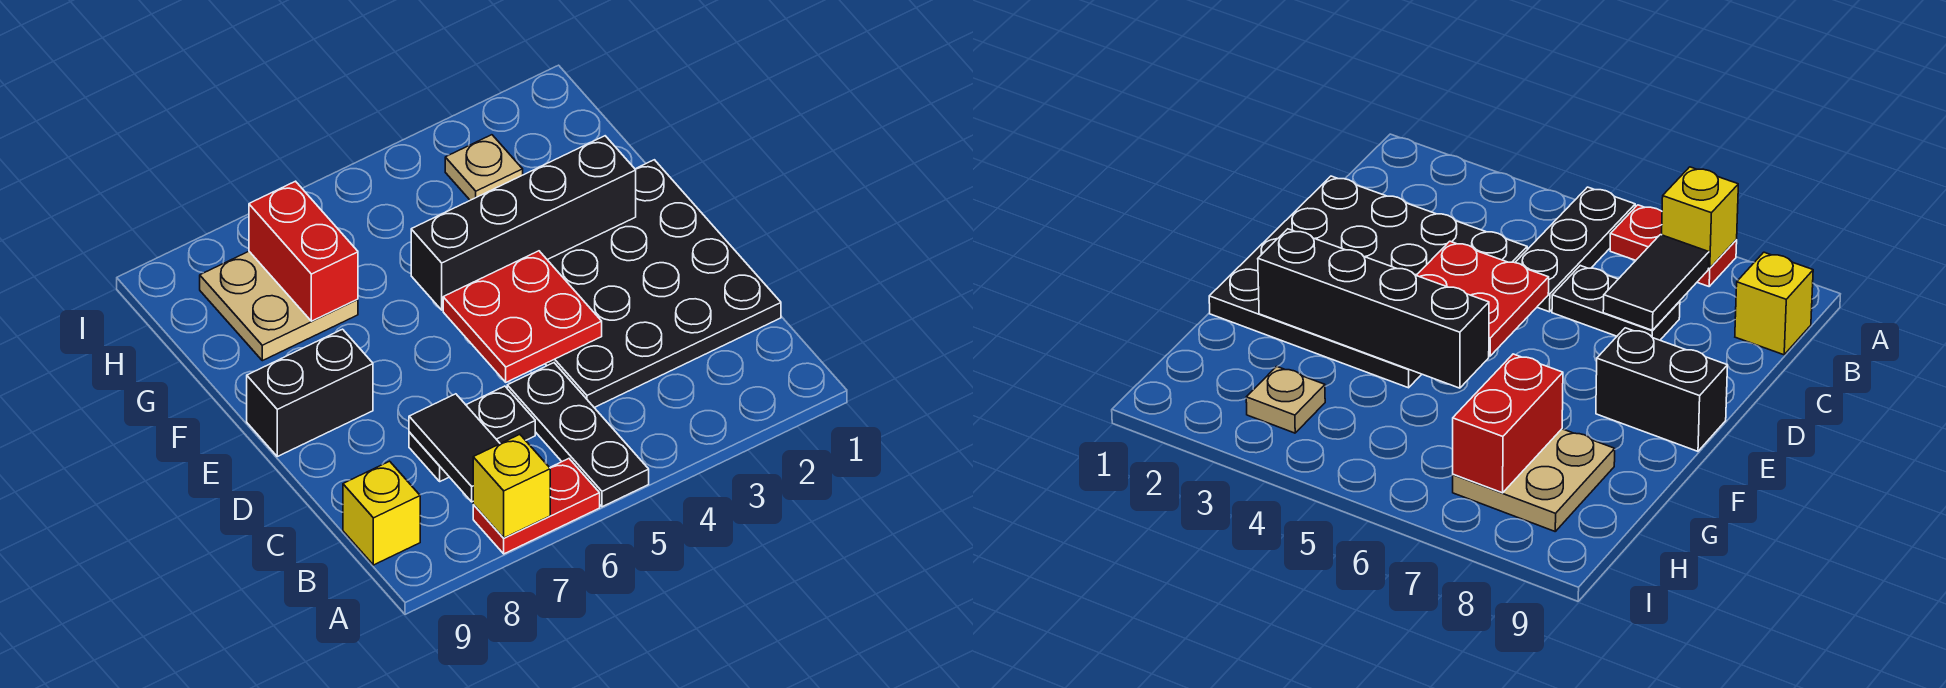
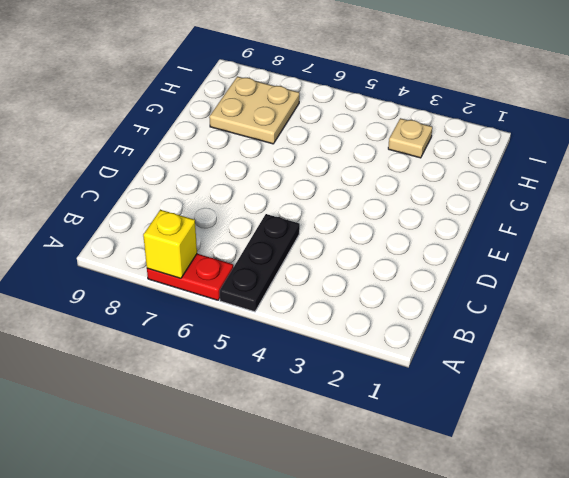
none -> yellow brick B9 level 1
none -> black plate C1:F4 level 1
none -> black plate C6:C7 level 1

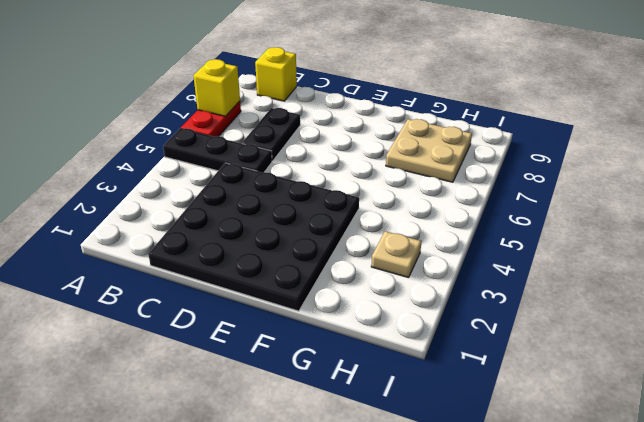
none -> black brick E8:E9 level 1
none -> black tile B7:C7 level 2
none -> red plate D4:E5 level 2

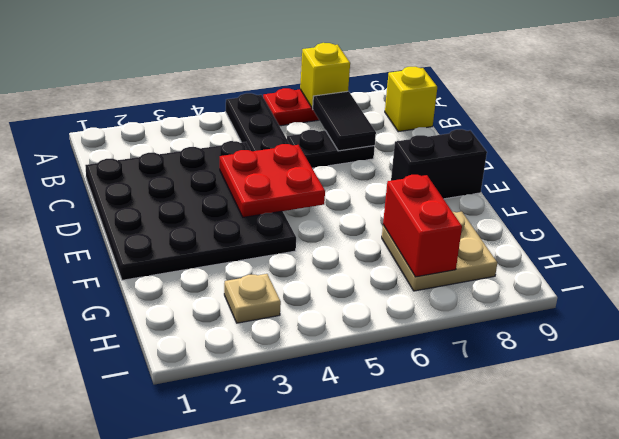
none -> black brick F2:F5 level 2

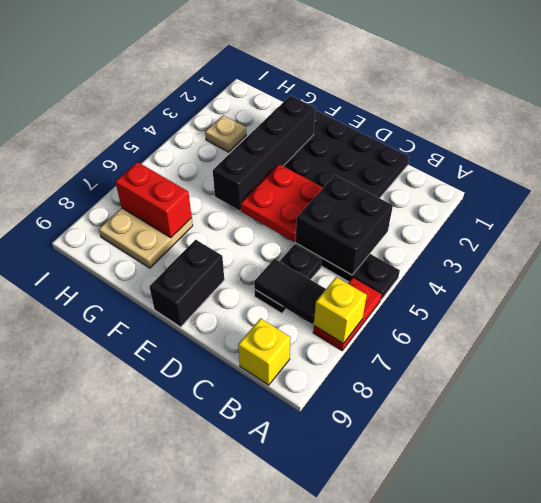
black brick B4:C5 level 2 -> none

